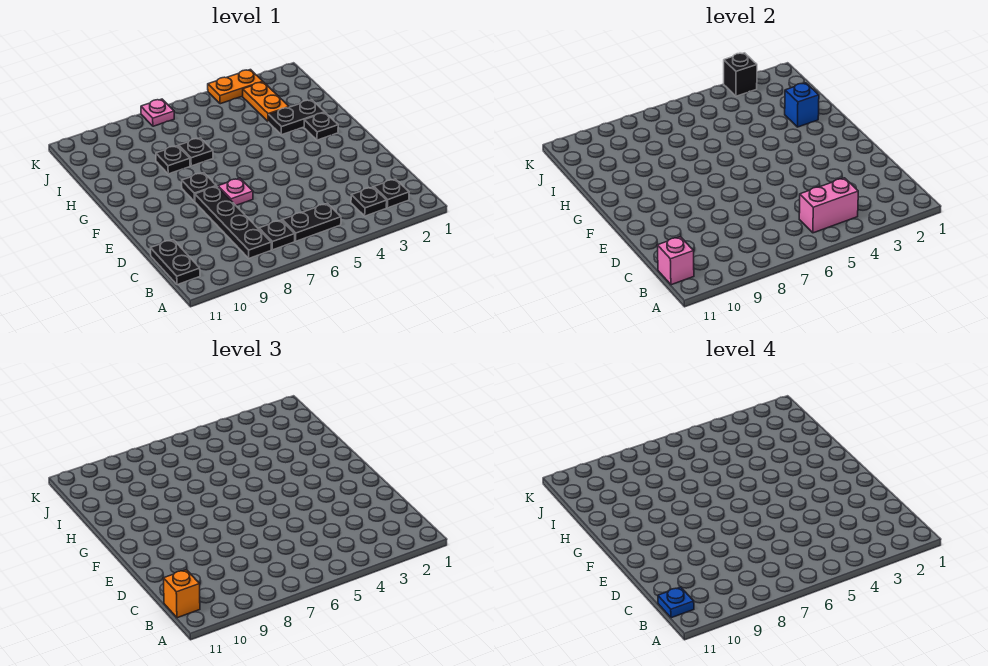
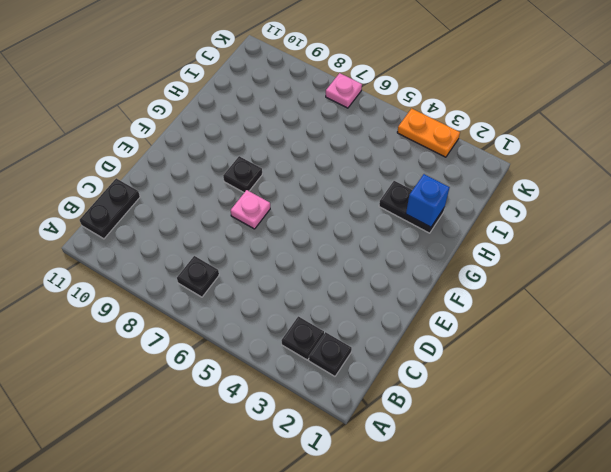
none -> black plate B5:B6 level 1
none -> black plate B8:E8 level 1
none -> black plate G2 level 1

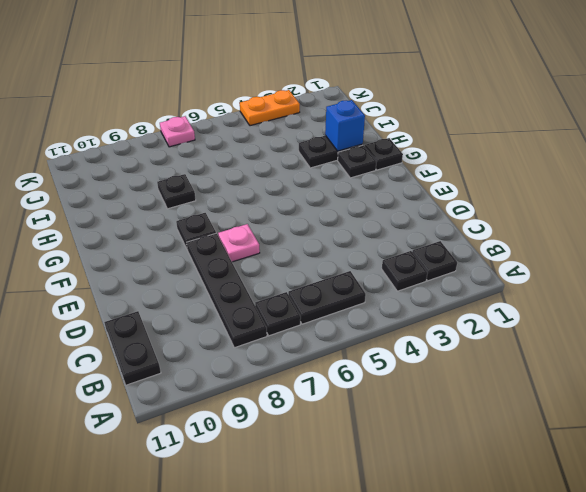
black plate G1 level 1 -> black plate H7 level 1
none -> orange plate I3:J3 level 1
none -> pink brick B4:B5 level 2
none -> pink brick B11 level 2

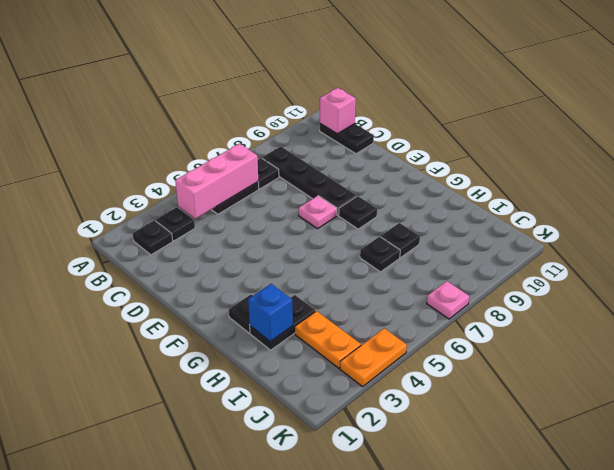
pink brick B4:B6 level 2 -> pink brick B4:B5 level 2
none -> black brick K3 level 2
none -> orange brick B11 level 3
none -> blue plate B11 level 4

